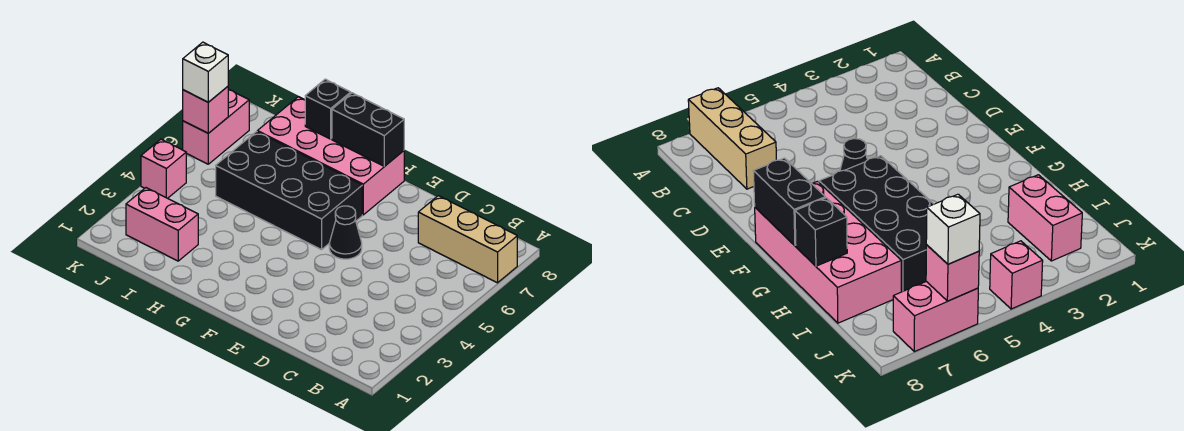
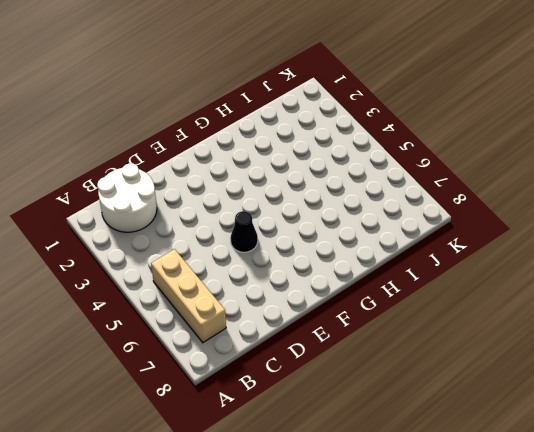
white round brick B1:C2 level 1 -> none
tan brick B5:B7 level 1 -> tan brick A7:C7 level 1
none -> black brick F5:I6 level 1
none -> pink brick F7:I8 level 1

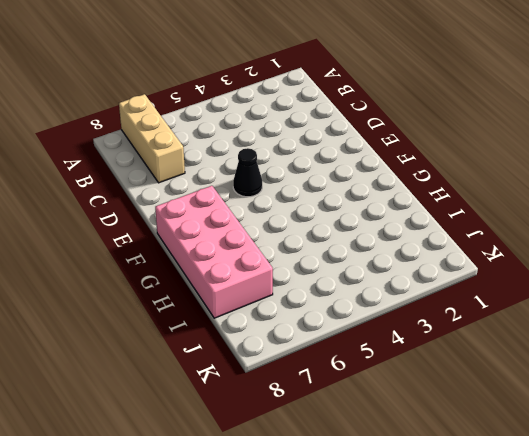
none -> black brick F5:I6 level 1
none -> pink brick I2:J2 level 1

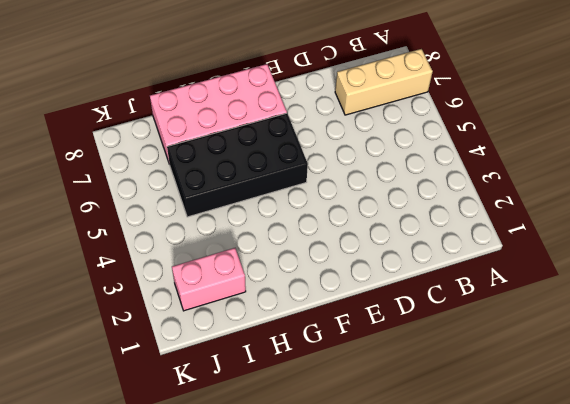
none -> black cone E5 level 1
none -> pink brick K4 level 1

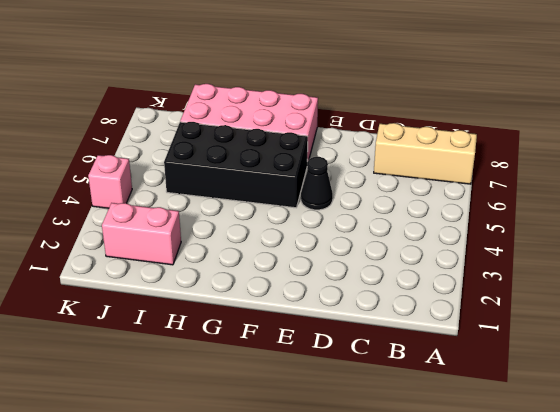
none -> pink brick K6:K7 level 1
none -> black brick F8:G8 level 2

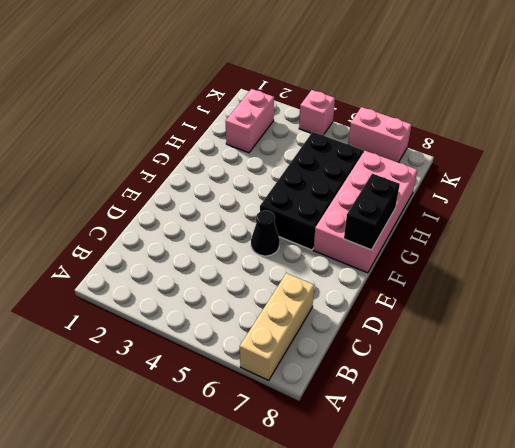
none -> black brick H8 level 2
none -> pink brick K6 level 2

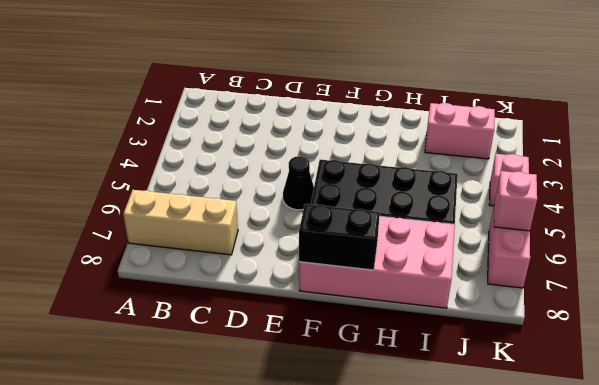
none -> black brick H8 level 2
none -> white brick K6 level 3

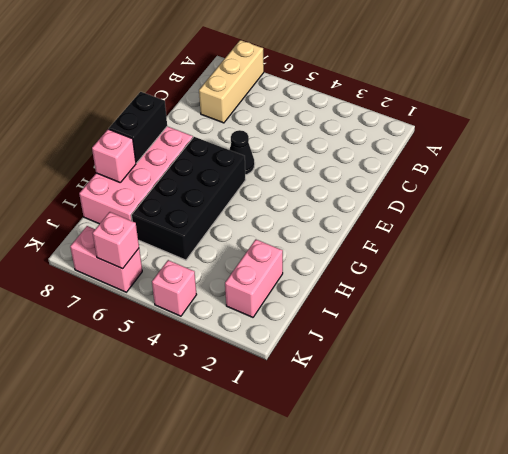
pink brick H8 level 2 -> black brick H8 level 2
none -> white brick K6 level 3

